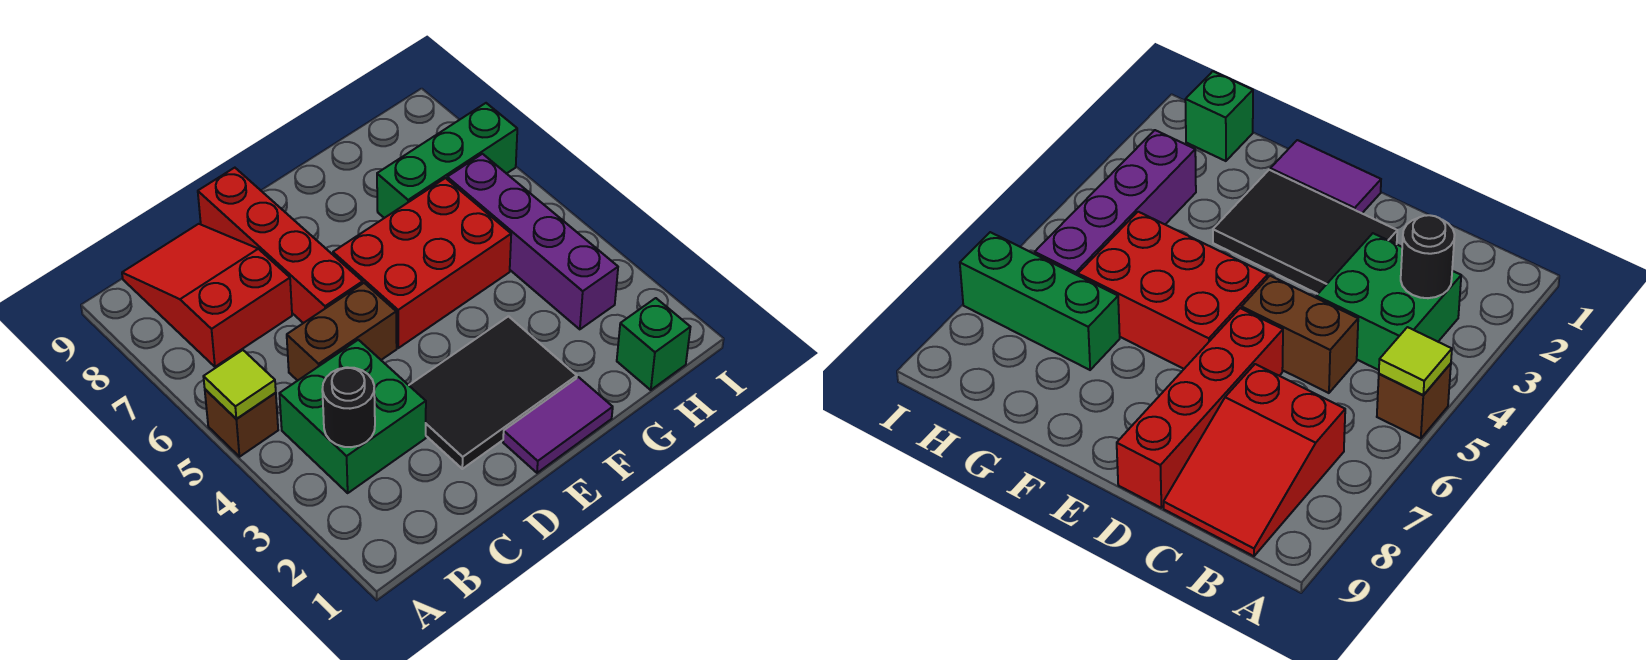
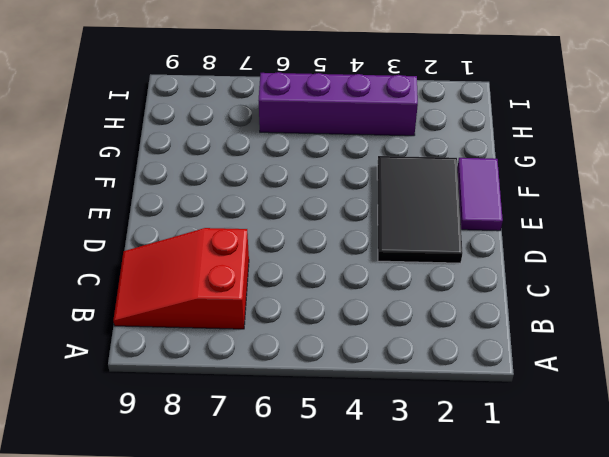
none -> brown brick A5 level 1
none -> green brick B3:C4 level 1
none -> brown brick C5:D5 level 1

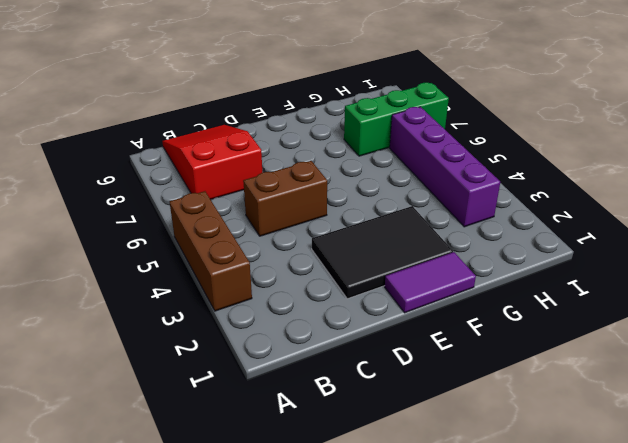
brown brick A3:A5 level 1 -> brown brick A5 level 1
none -> green brick B3:C4 level 1
none -> red brick D6:D9 level 1
none -> red brick E5:G6 level 1

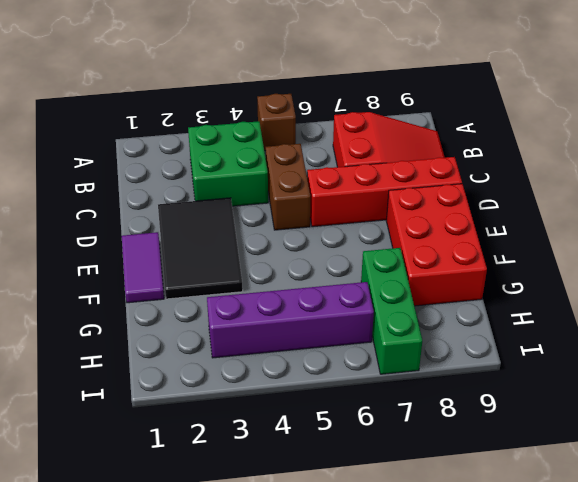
red brick E8:G9 level 1 -> red brick E5:G6 level 1
none -> green brick H1 level 1
none -> lime tile A5 level 2
none -> black round brick B3 level 2

